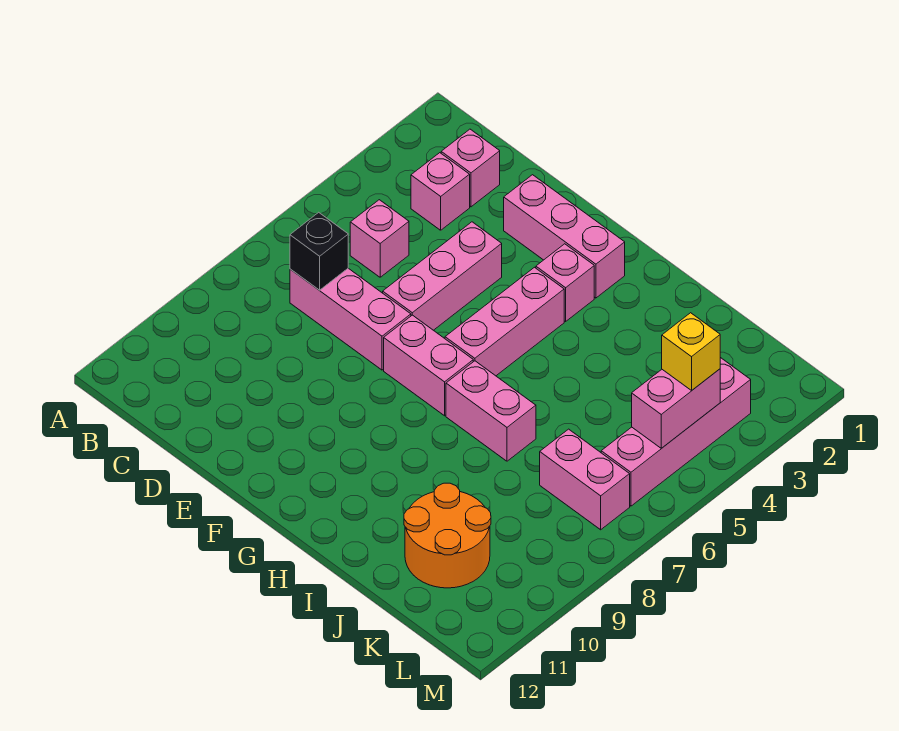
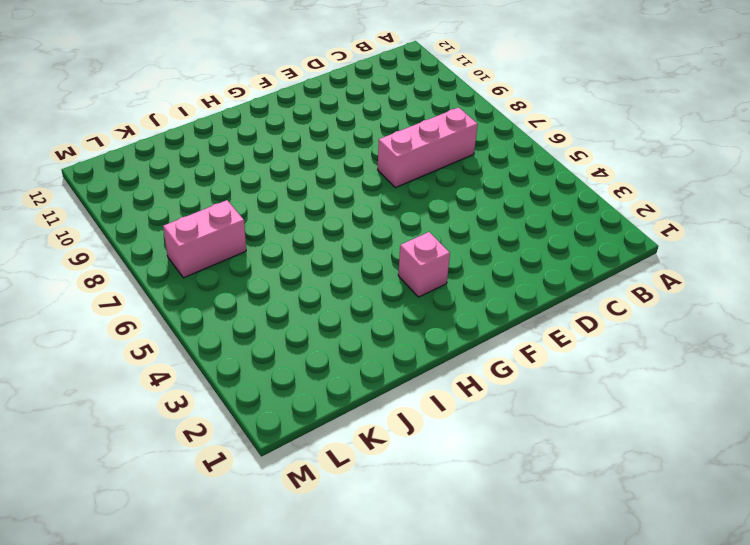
none -> pink brick C2 level 1
none -> pink brick C3 level 1
none -> pink brick C5 level 1

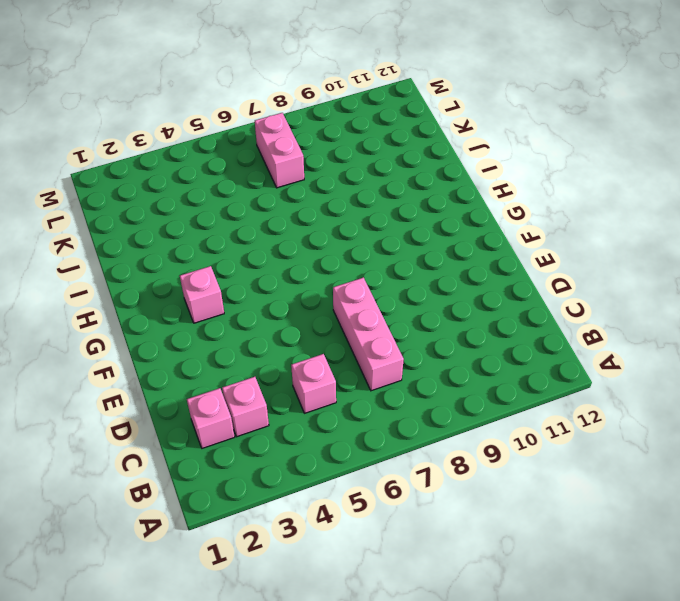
none -> pink brick E2:G2 level 1
none -> pink brick E4:E6 level 1
none -> pink brick F7:G7 level 1

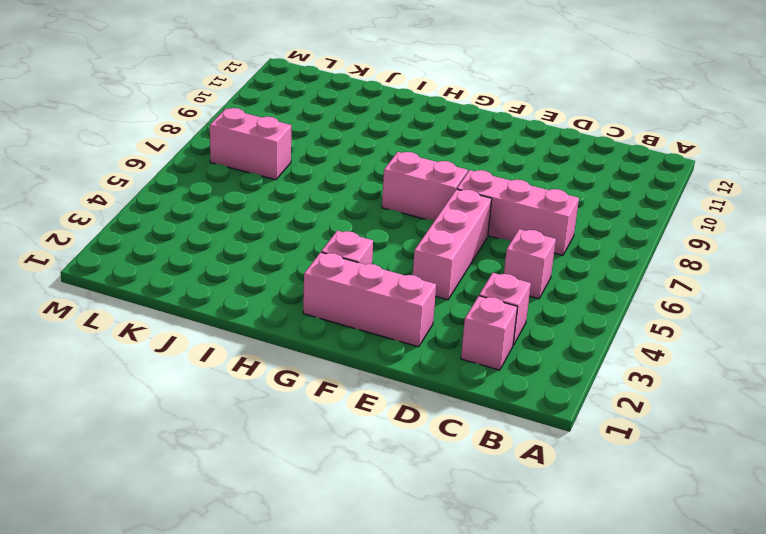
none -> pink brick G4:G6 level 1
none -> pink brick H7:I7 level 1
none -> orange round brick J10:K11 level 1

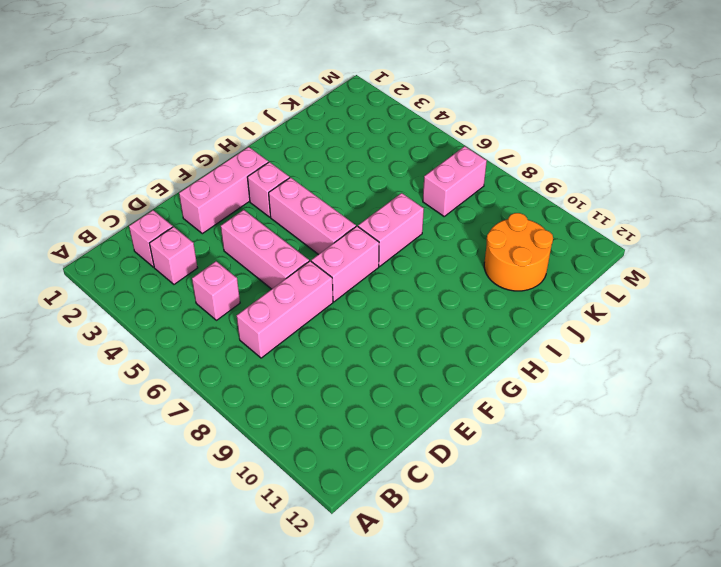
none -> pink brick L3:L6 level 1
none -> black brick C7 level 2
none -> pink brick L4:L5 level 2

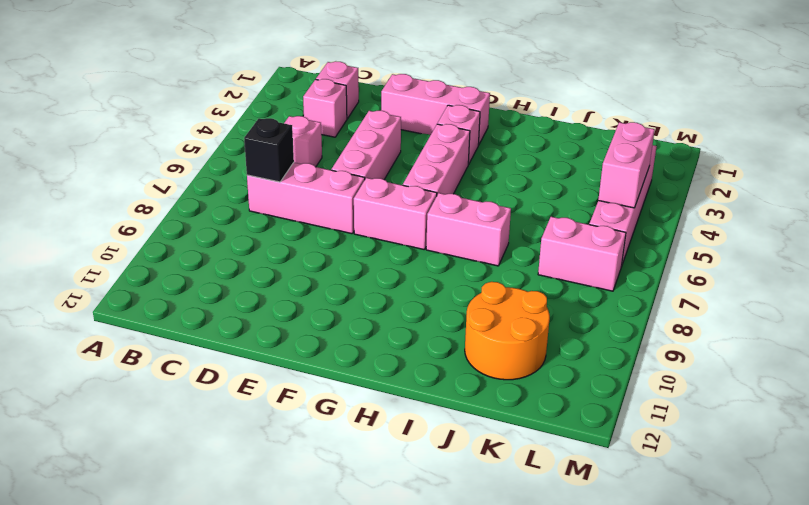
none -> yellow brick L4 level 3

